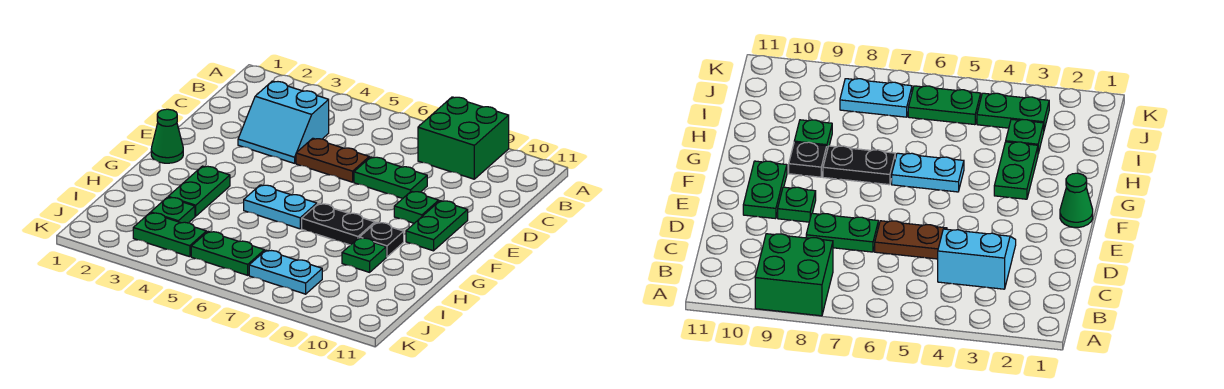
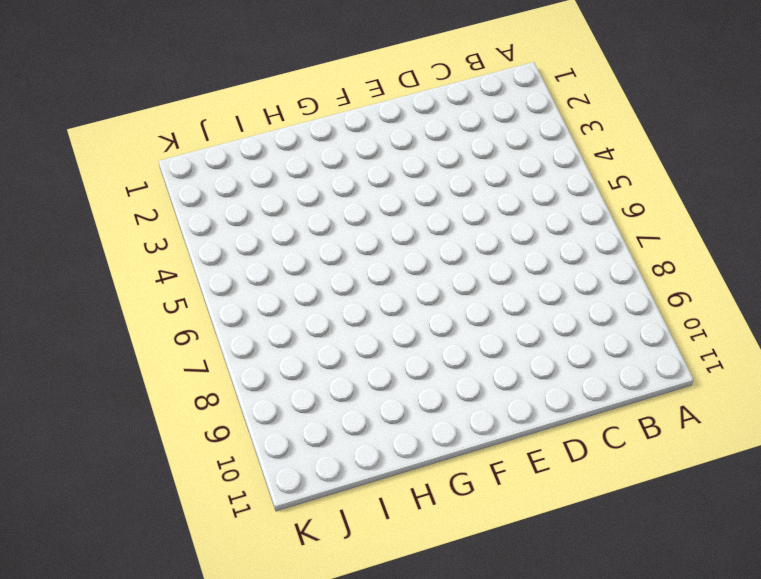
none -> green brick A8:B9 level 1
none -> cyan slope C3:D4 level 1 top C
none -> brown plate D5:D6 level 1

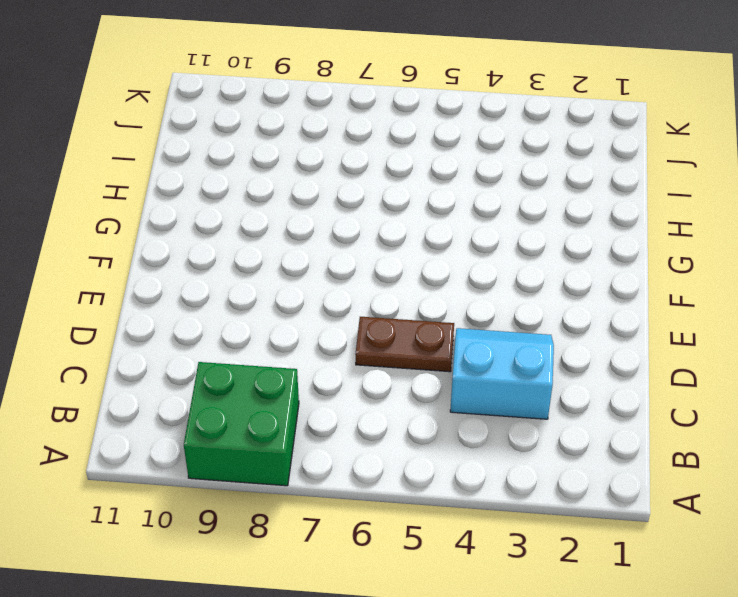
none -> green plate D7:D8 level 1
none -> green plate E9 level 1
none -> green plate E10:F10 level 1

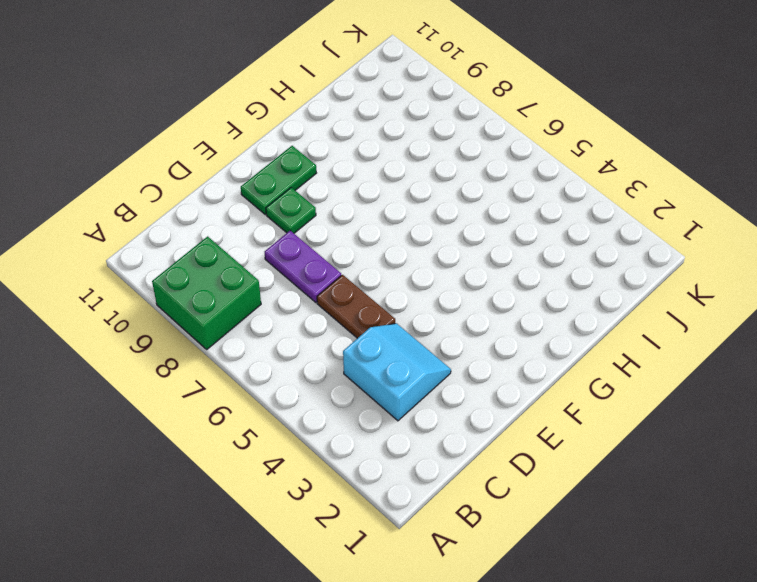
purple plate D7:D8 level 1 -> green plate D7:D8 level 1
none -> green cone F1 level 1
none -> green plate G3:H3 level 1
none -> cyan plate G5:G6 level 1

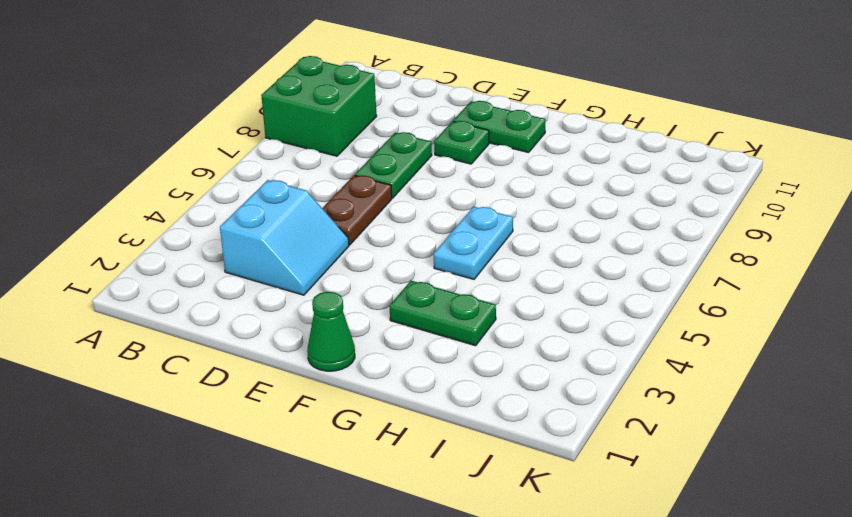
none -> black plate G7:G8 level 1
none -> black plate G9 level 1
none -> green plate H9 level 1

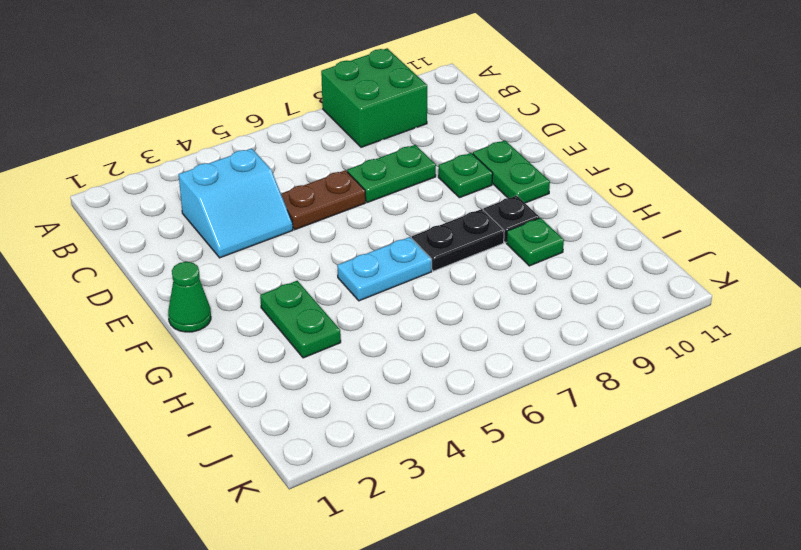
none -> green plate I3 level 1
none -> green plate J3:J4 level 1
none -> green plate J5:J6 level 1

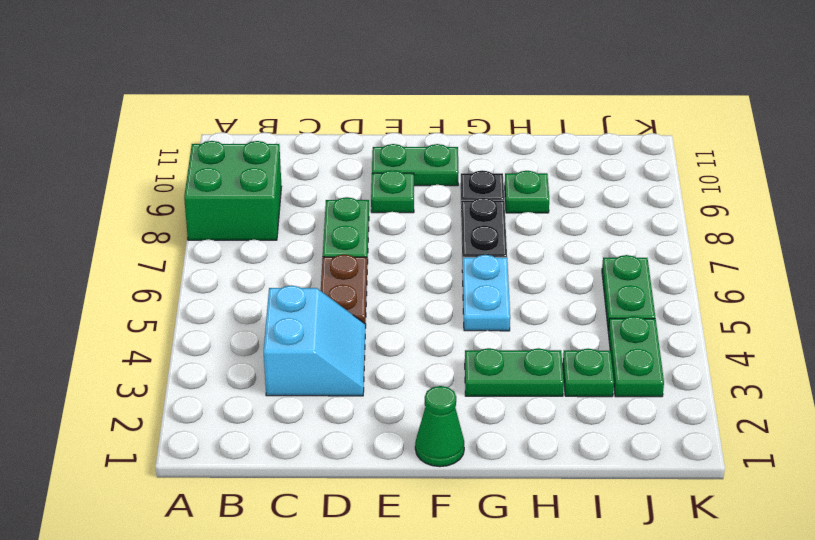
none -> cyan plate J7:J8 level 1

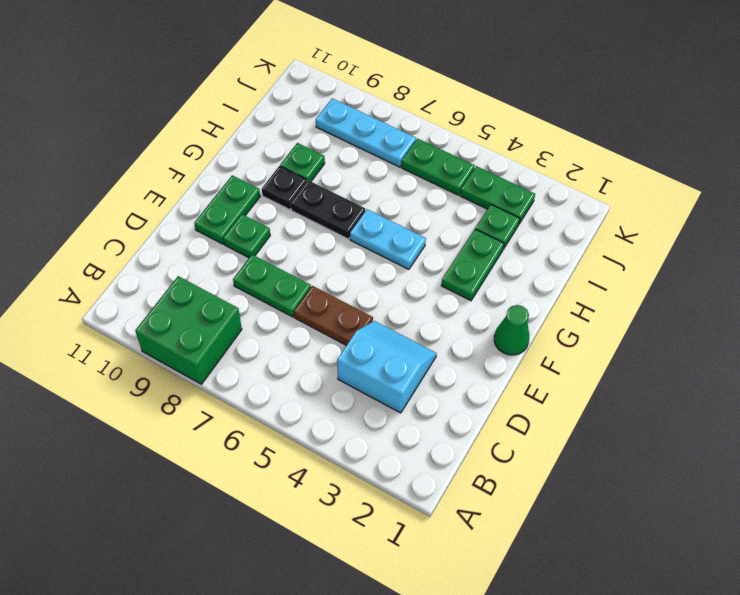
cyan plate J7:J9 level 1 -> cyan plate J7:J8 level 1

